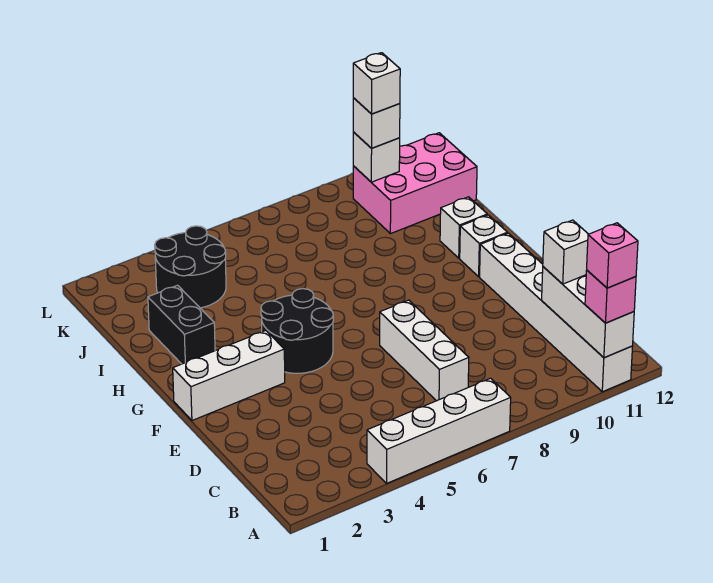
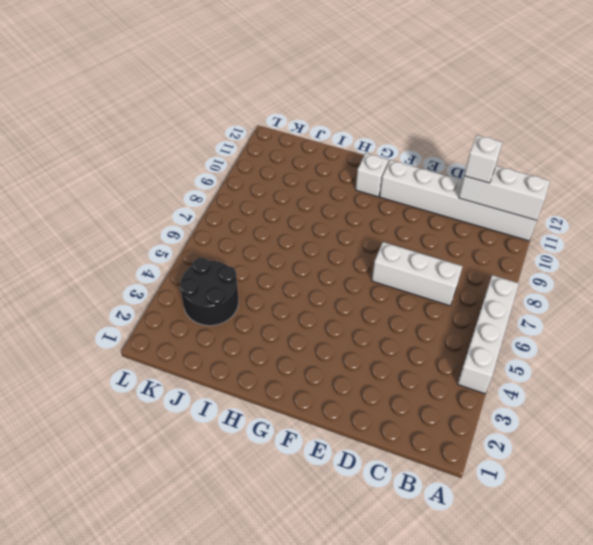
none -> white brick F1:F3 level 1
none -> black round brick F4:G5 level 1
none -> black brick H2:I2 level 1

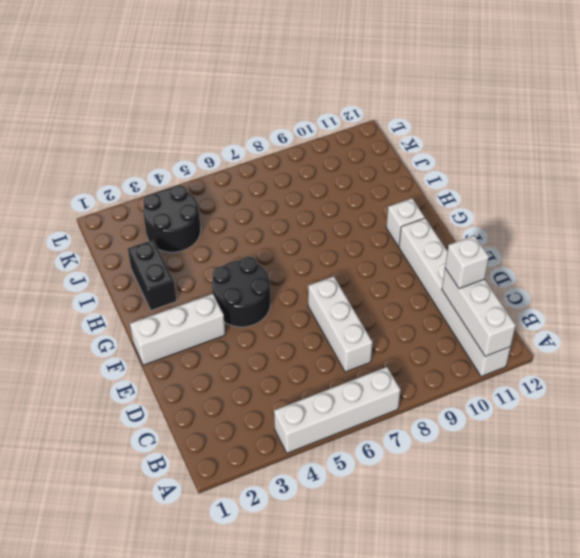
none -> white brick H11 level 1
none -> pink brick J10:K12 level 1
none -> white brick K10 level 2

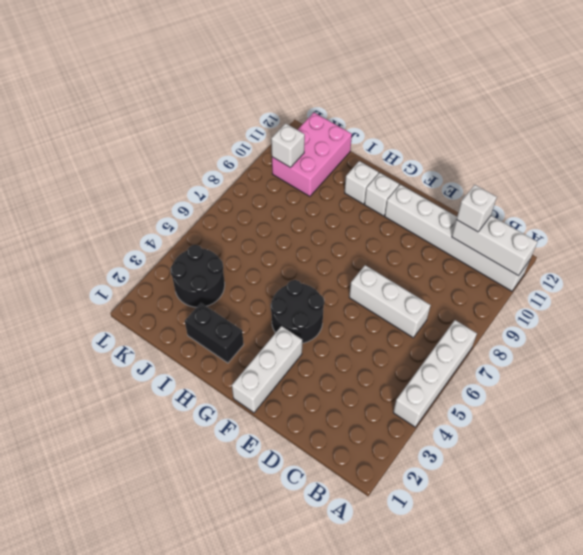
none -> pink brick A11 level 3
none -> white brick K10 level 3
none -> pink brick A11 level 4

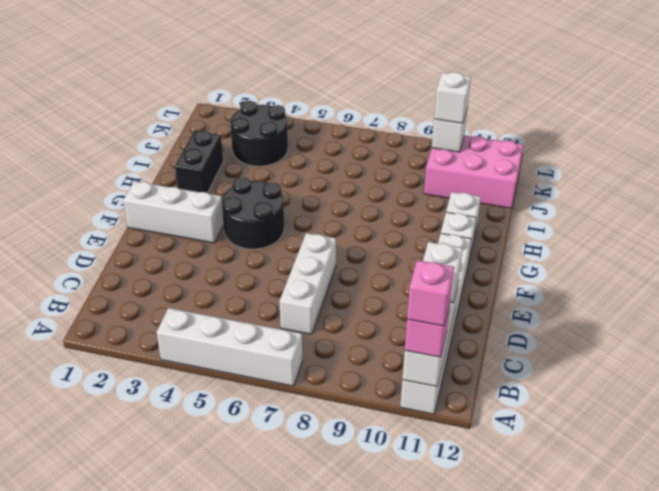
none -> white brick K10 level 4

